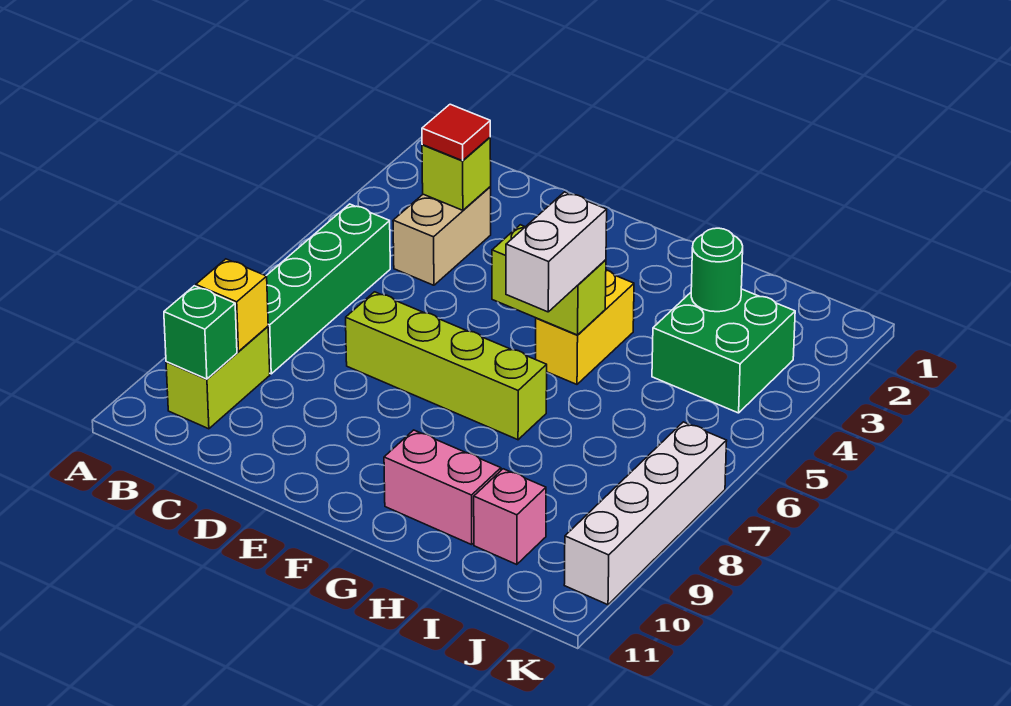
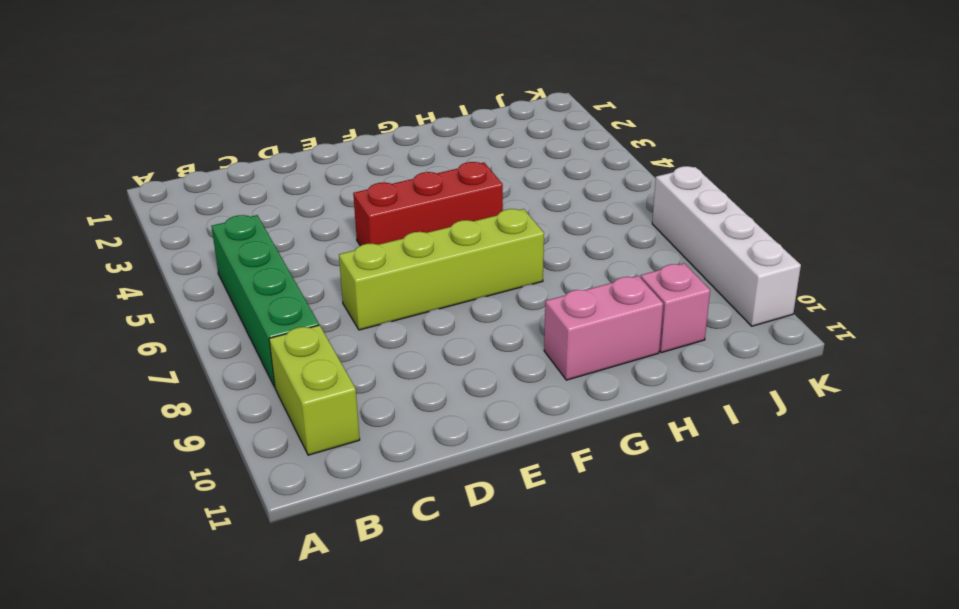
red brick E5:G5 level 1 -> yellow brick G4:G5 level 1
none -> tan brick C3:C4 level 1
none -> green brick I3:J4 level 1
none -> yellow brick B9 level 2

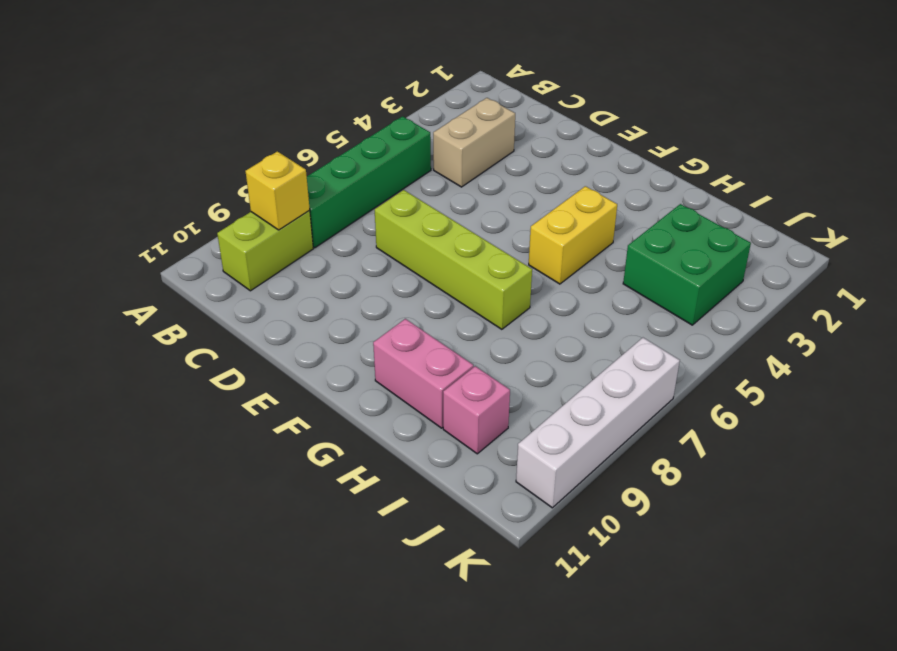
none -> green brick B10 level 2
none -> lime brick C3 level 2
none -> lime brick F5:G5 level 2

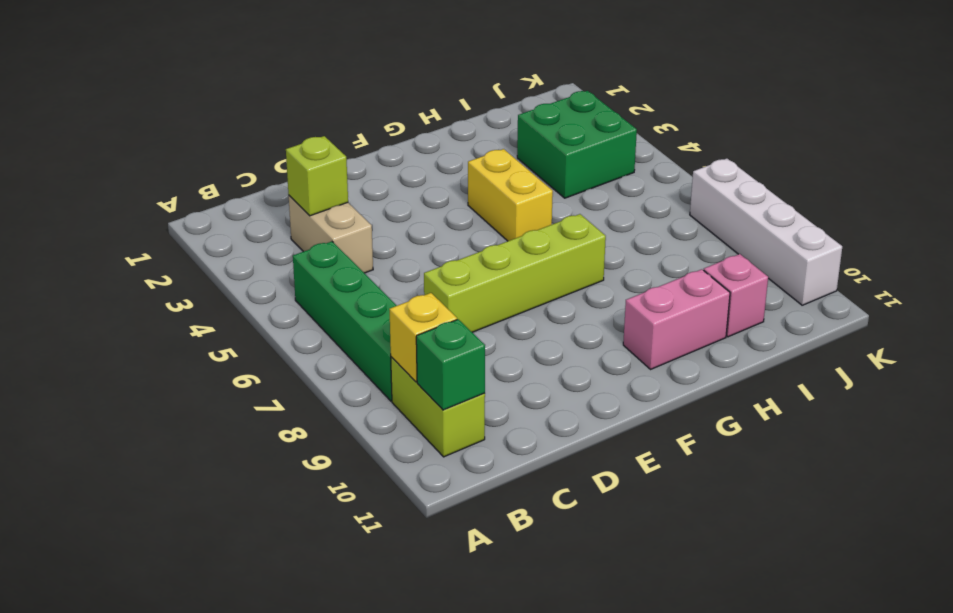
none -> lime brick F5:G5 level 2
none -> green round brick I3 level 2
none -> red tile C3 level 3

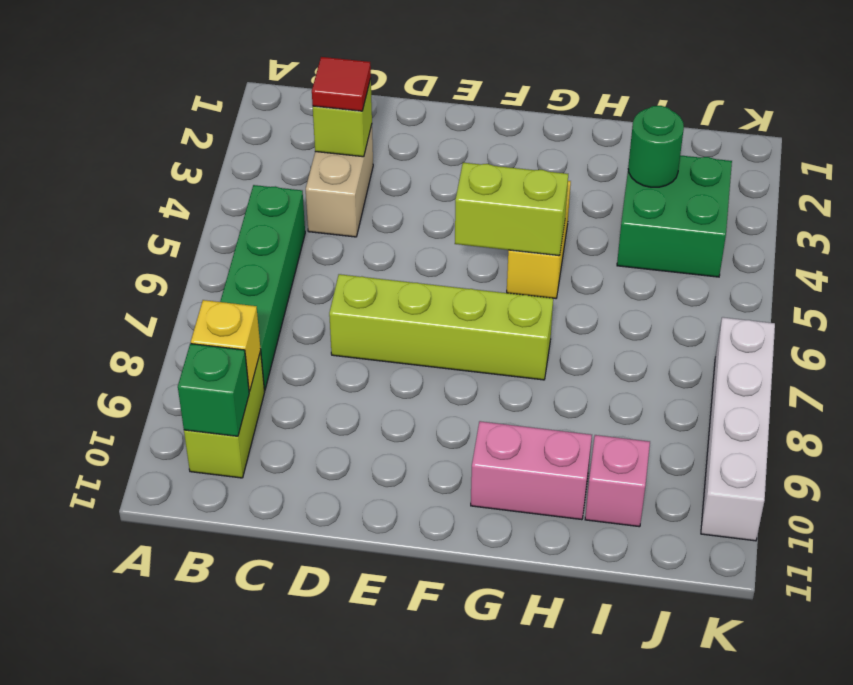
none -> white brick G5:G6 level 3

